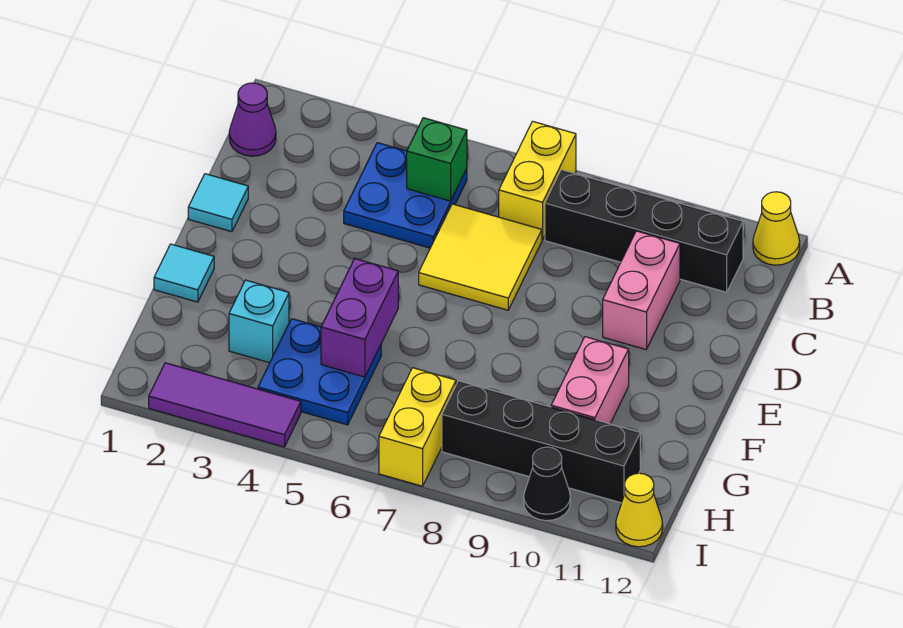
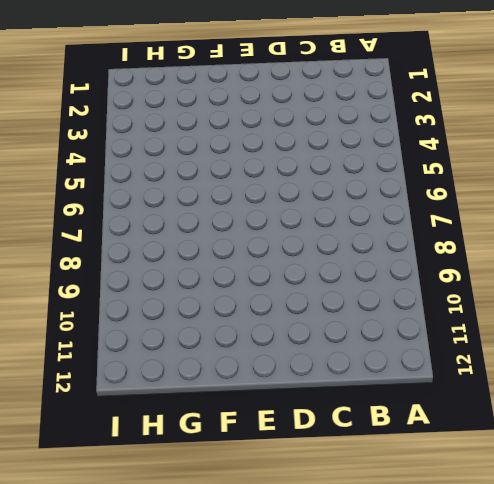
none -> yellow brick A7:B7 level 1
none -> yellow cone A12 level 1
none -> purple cone B1 level 1

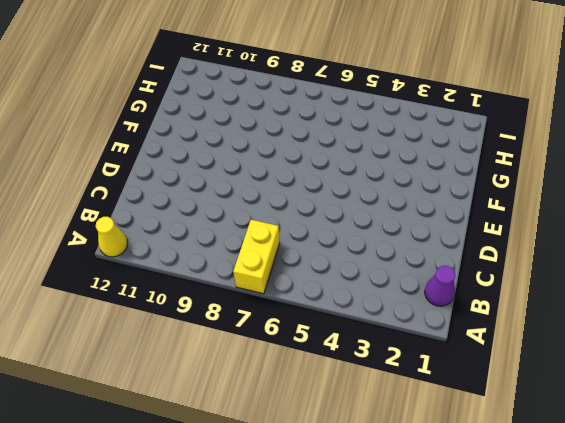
none -> blue plate B4:C5 level 1
none -> black brick B8:B11 level 1
none -> yellow tile C6:D7 level 1

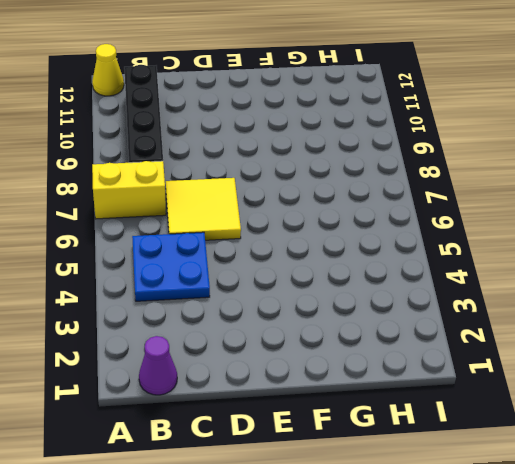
none -> pink brick C10:D10 level 1
none -> cyan tile D1 level 1
none -> cyan tile F1 level 1

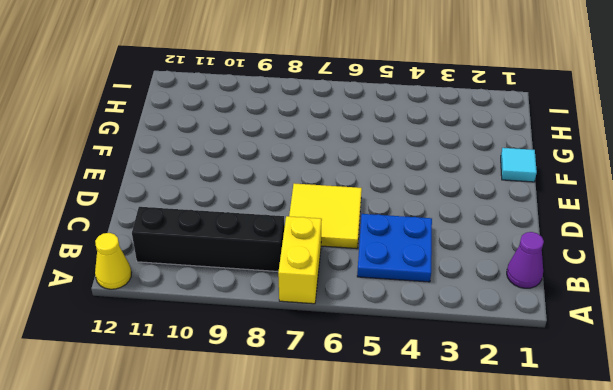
none -> pink brick C10:D10 level 1
none -> cyan tile D1 level 1
none -> pink brick F10:G10 level 1

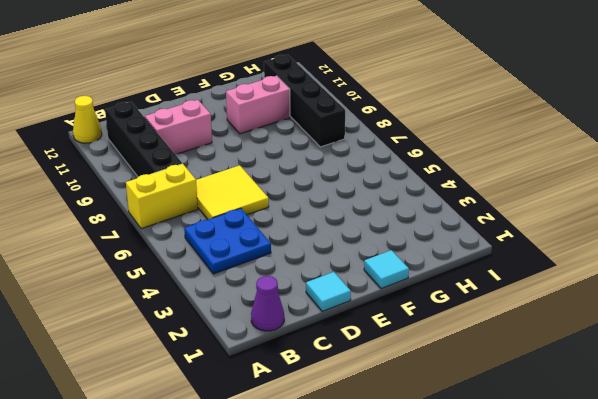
none -> cyan brick G3 level 1
none -> blue plate G4:H5 level 1
none -> yellow brick H7:I7 level 1

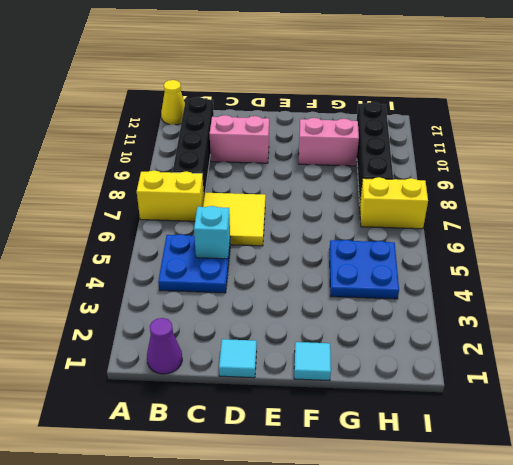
cyan brick C5 level 2 -> cyan brick G3 level 1
none -> purple tile I2:I4 level 1
none -> black cone I10 level 1
none -> yellow cone I12 level 1

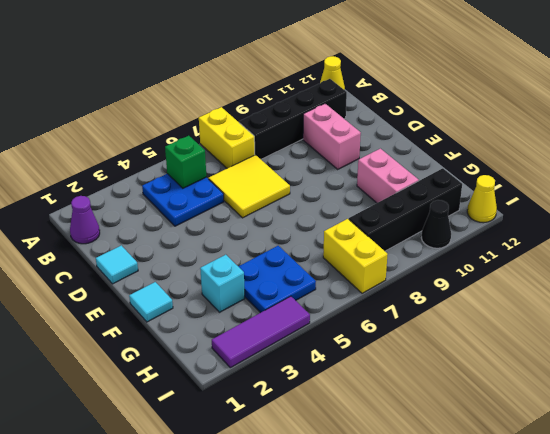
none -> purple brick F5:G5 level 2

